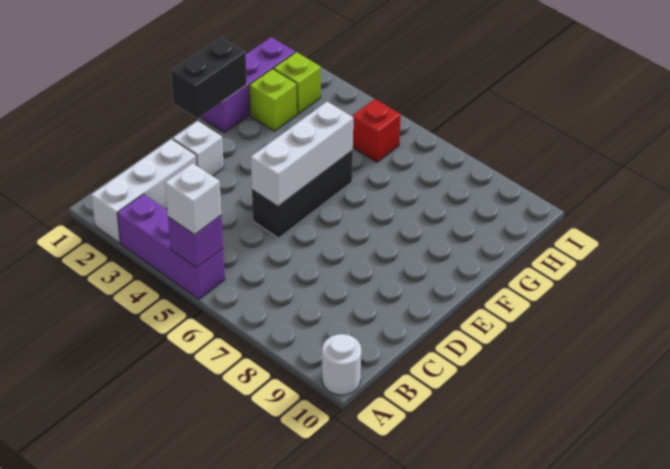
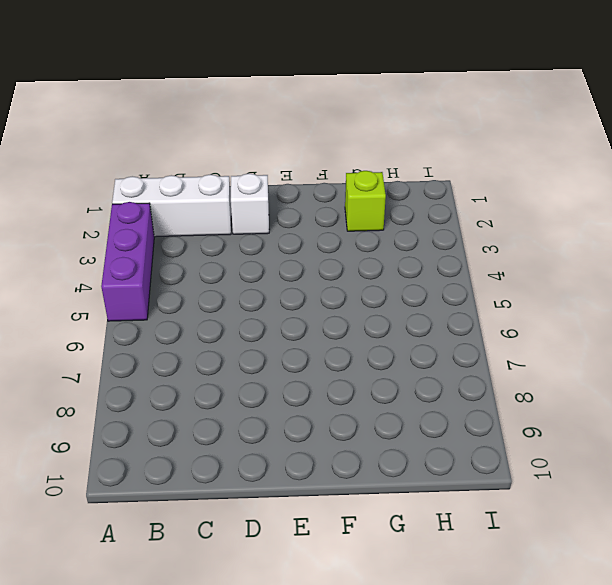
none -> white round brick A10 level 1
none -> black brick D5:F5 level 1
none -> purple brick F1:H1 level 1

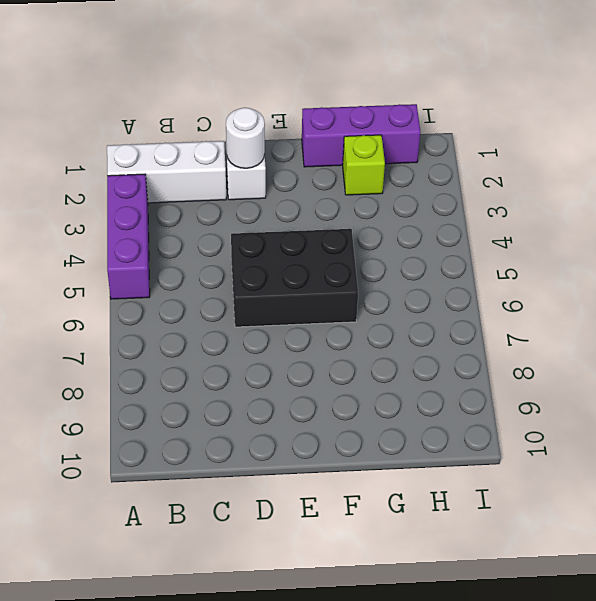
white round brick D2 level 2 -> white round brick A10 level 1
black brick D5:F6 level 1 -> black brick D5:F5 level 1
none -> lime brick H2 level 1
none -> red brick H5 level 1
none -> purple brick A5 level 2

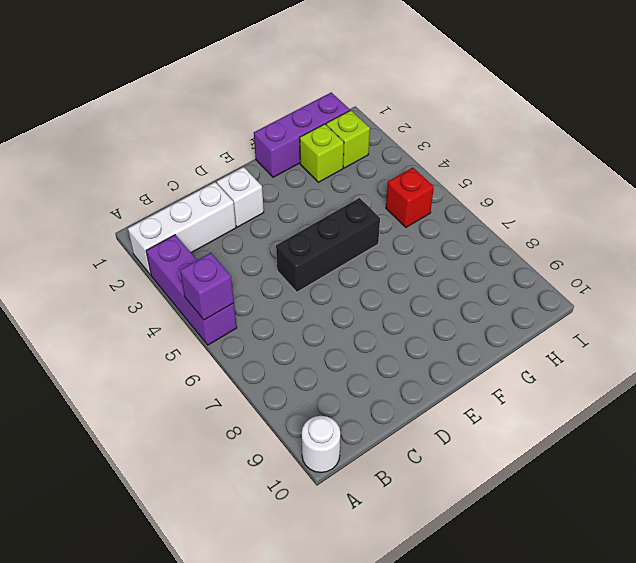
none -> white brick D5:F5 level 2
none -> black brick E1:F1 level 2
none -> white brick A5 level 3

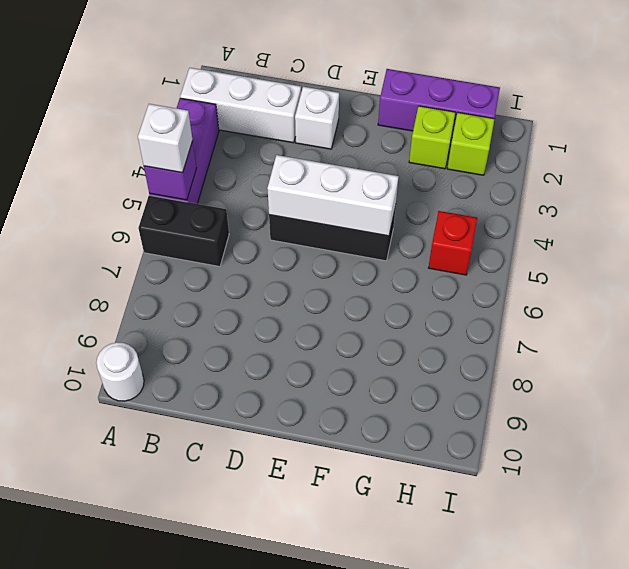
black brick A6:B6 level 1 -> black brick E1:F1 level 2

